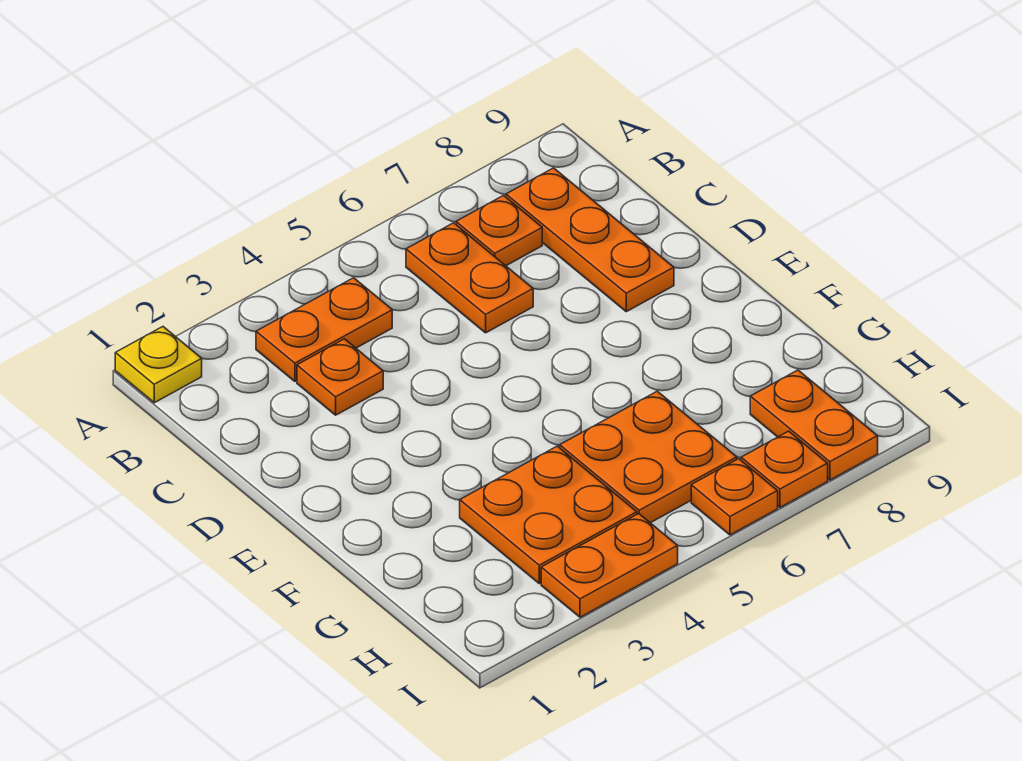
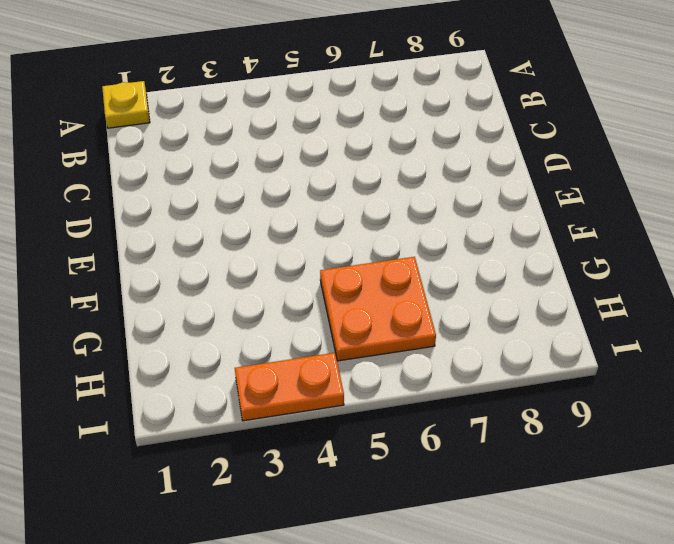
none -> orange plate B3:B4 level 1
none -> orange plate B6:C6 level 1
none -> orange plate B7 level 1

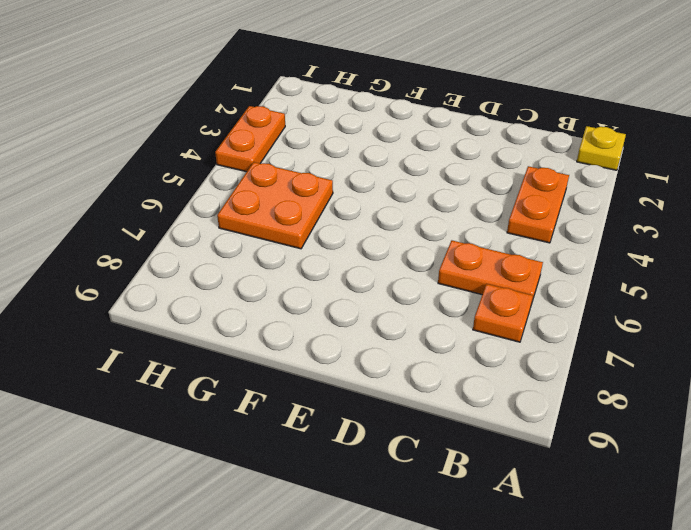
none -> orange plate B8:D8 level 1
none -> orange plate C3 level 1
none -> orange plate G3:H4 level 1

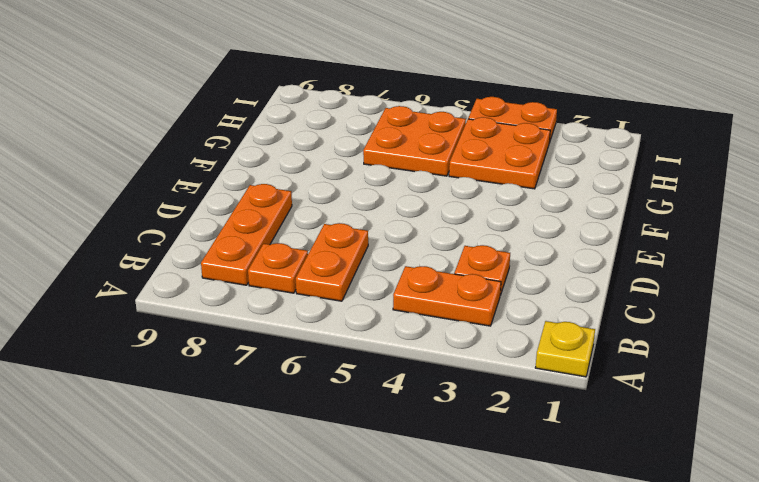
none -> orange plate H8:I8 level 1
none -> orange plate I6 level 1
none -> orange plate I7 level 1

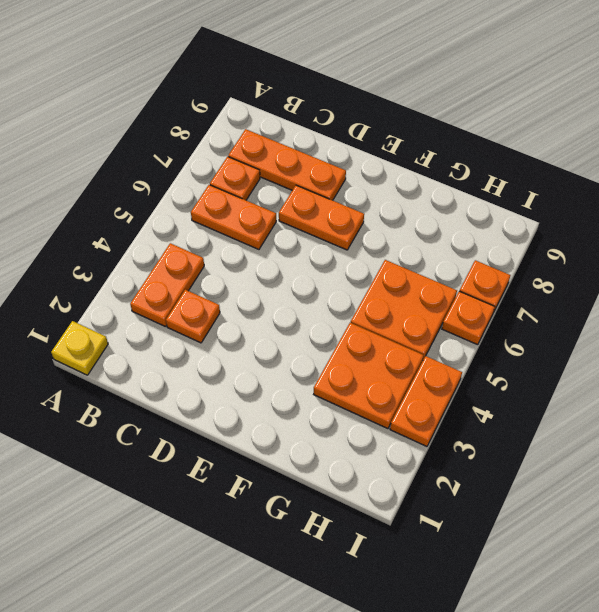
orange plate D7:E7 level 1 -> orange plate H8:I8 level 1

